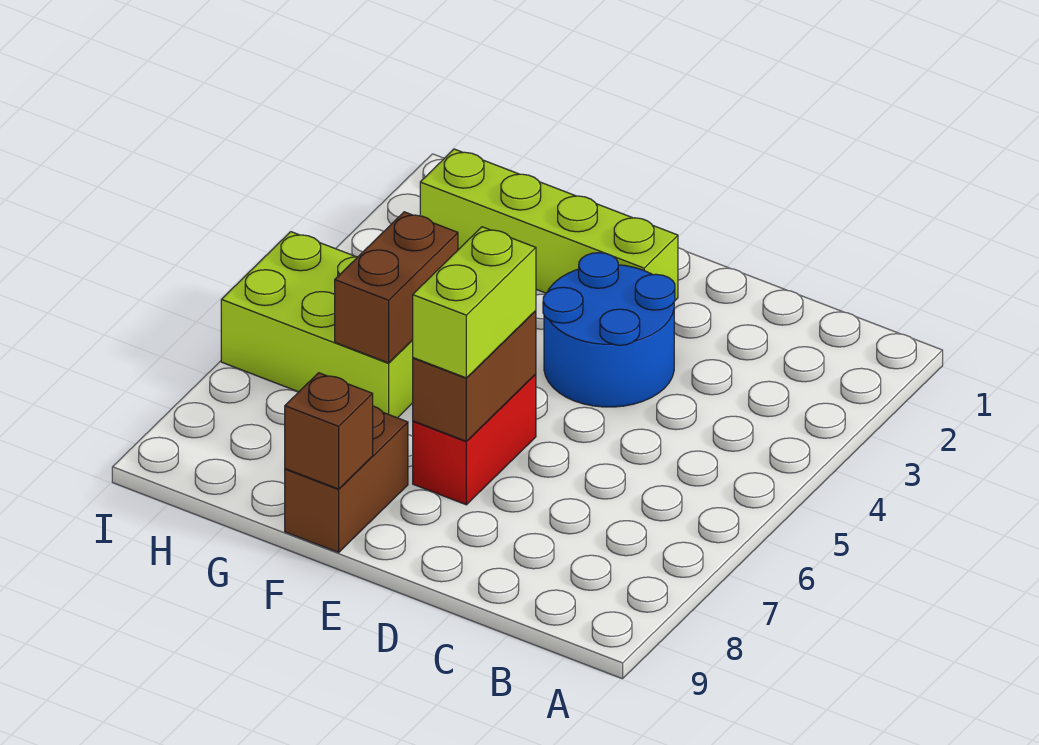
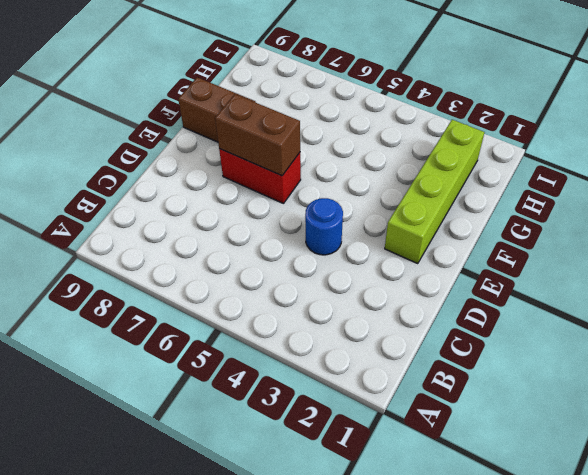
blue round brick D4 level 1 -> blue round brick D3:E4 level 1
none -> lime brick G5:I6 level 1
none -> brown brick F9 level 2

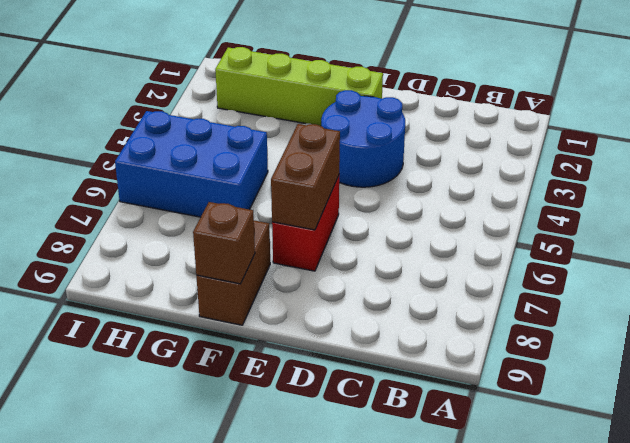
blue brick G5:I6 level 1 -> lime brick G5:I6 level 1
none -> brown brick G5:G6 level 2
none -> lime brick E6:E7 level 3

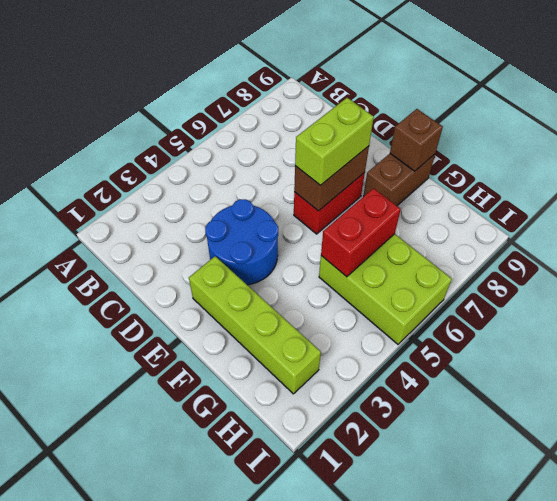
red brick G5:G6 level 2 -> brown brick G5:G6 level 2

